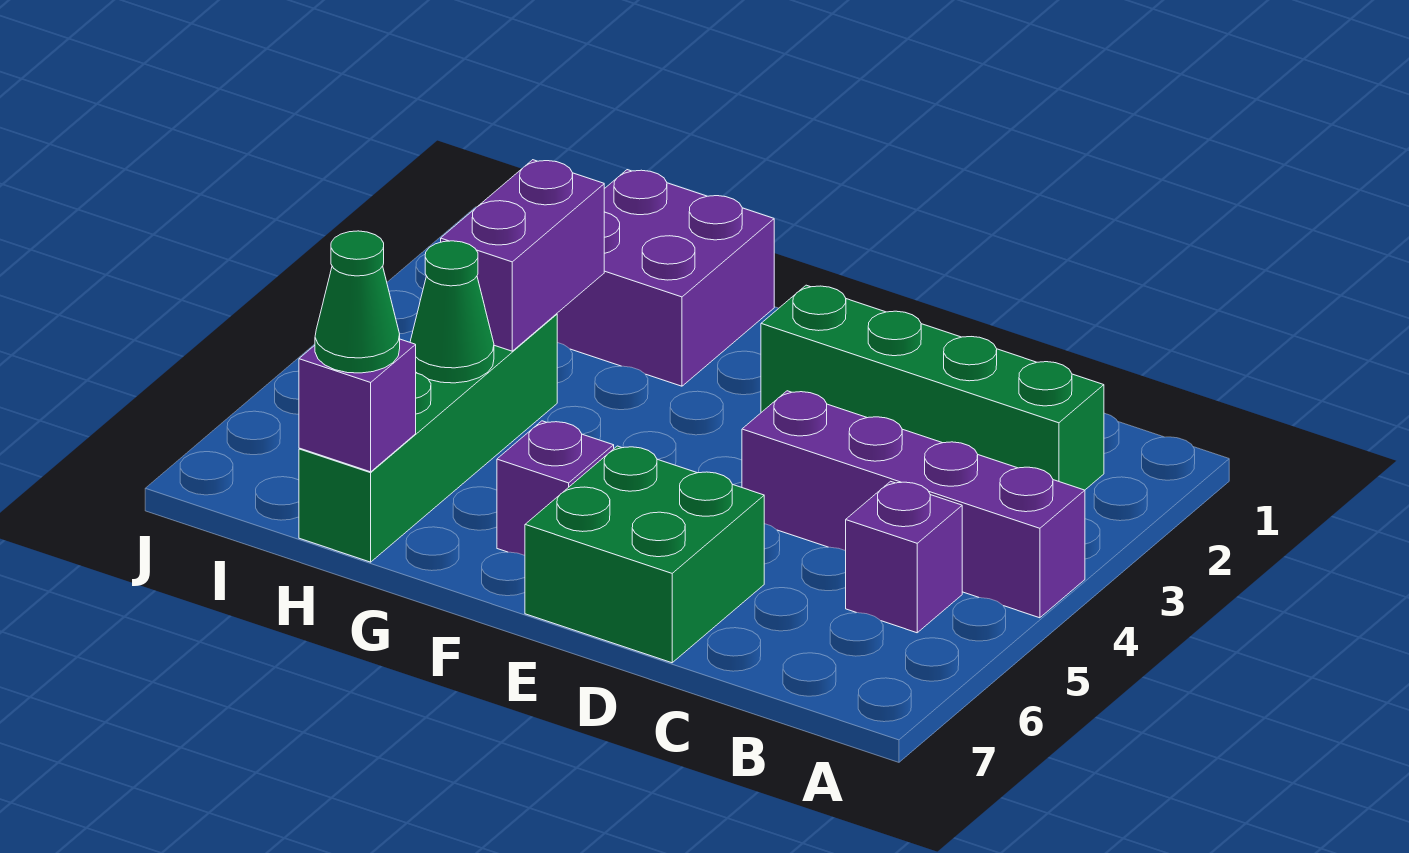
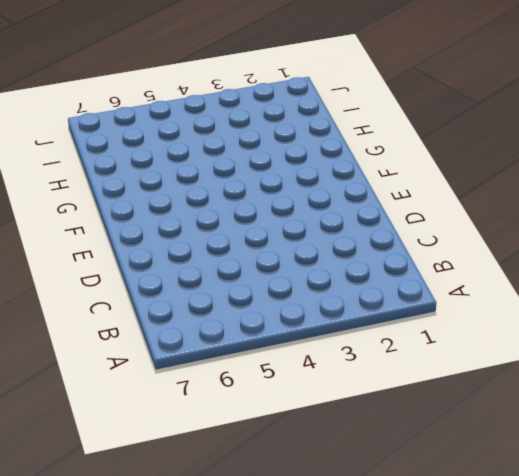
none -> purple brick A4:D4 level 1
none -> green brick B2:E2 level 1

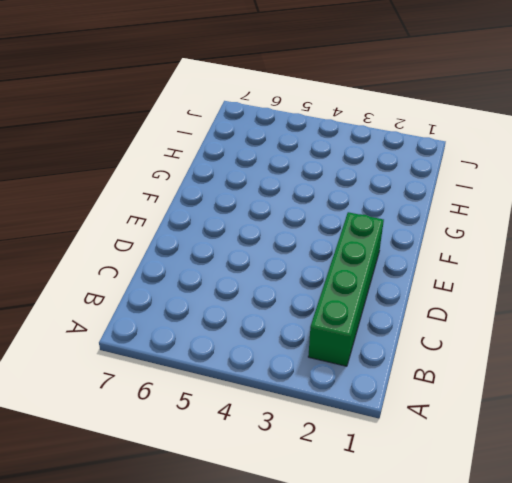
none -> purple brick A4:D4 level 1
none -> purple brick B5 level 1

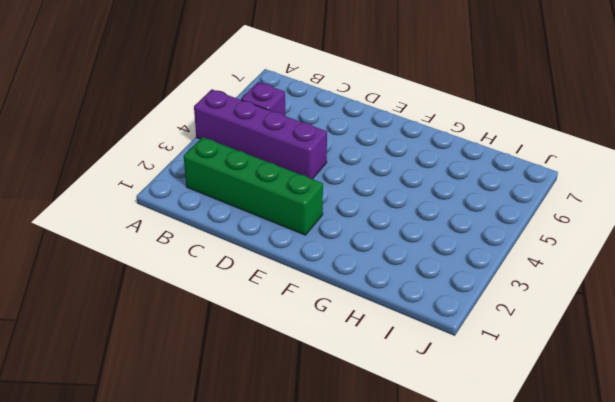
none -> green brick D6:E7 level 1
none -> purple brick F6 level 1

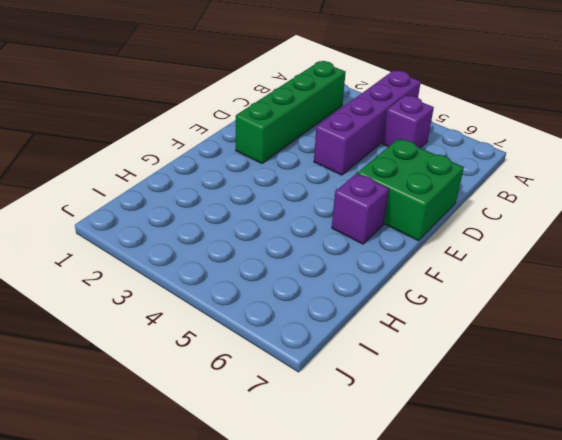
none -> purple brick G1:H2 level 1
none -> green brick H4:H7 level 1

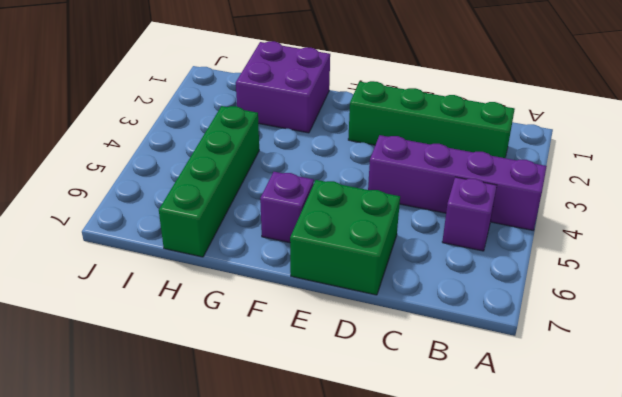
none -> purple brick H3:H4 level 2
none -> green cone H5 level 2

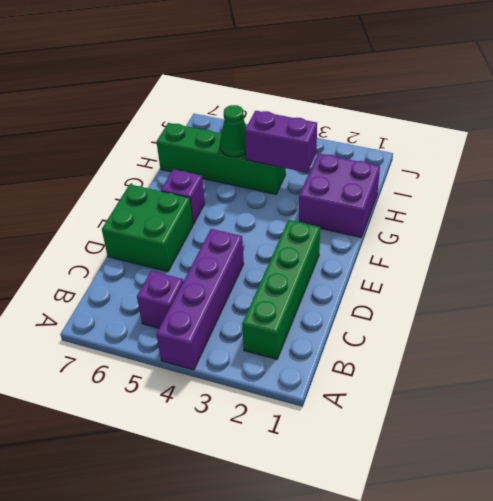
none -> purple brick H7 level 2
none -> green cone H7 level 3

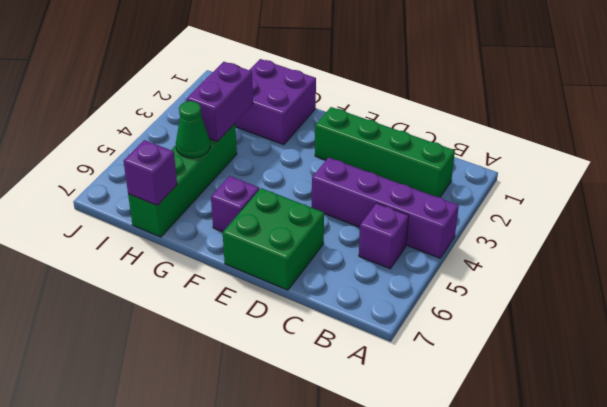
none -> green cone H7 level 3

